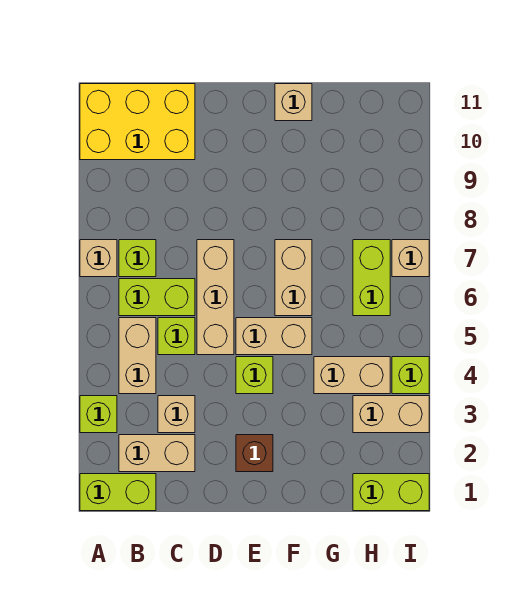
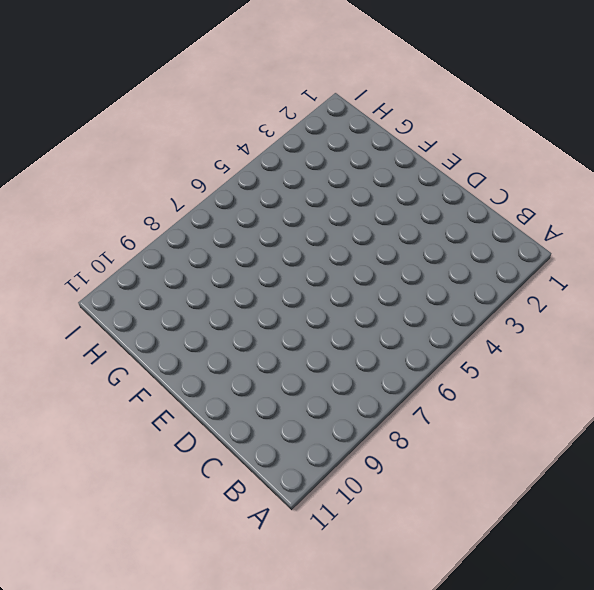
none -> lime brick A1:B1 level 1
none -> lime brick A3 level 1
none -> tan brick A7 level 1

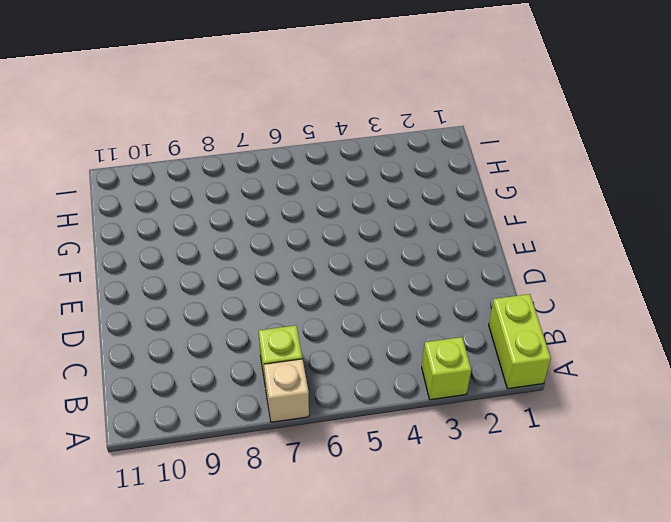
none -> yellow brick A10:C11 level 1
none -> tan brick B2:C2 level 1
none -> tan brick B4:B5 level 1

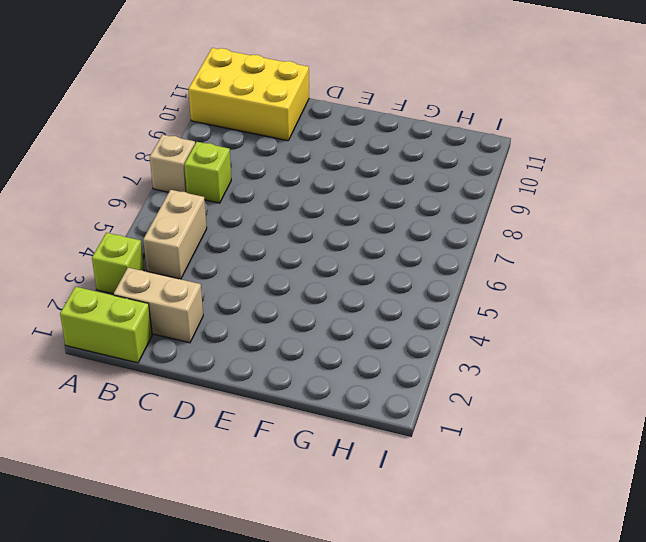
none -> lime brick B6:C6 level 1
none -> tan brick C3 level 1
none -> lime brick C5 level 1

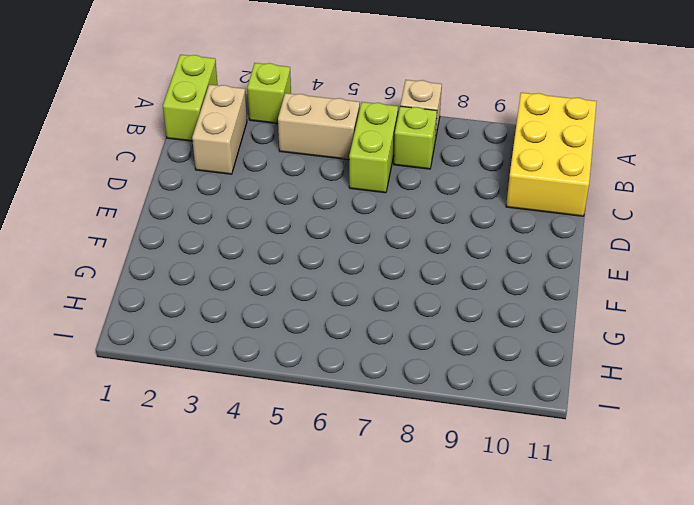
none -> tan brick C3 level 1
none -> lime brick C5 level 1
none -> tan brick D5:D7 level 1

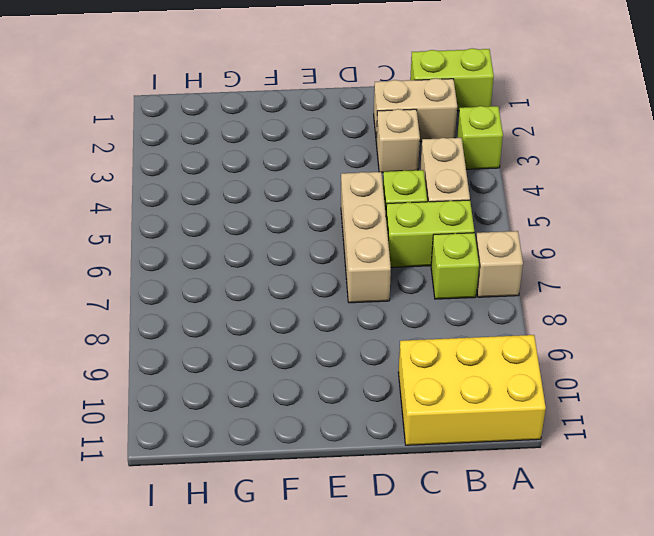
none -> brown brick E2 level 1
none -> lime brick E4 level 1
none -> tan brick E5:F5 level 1

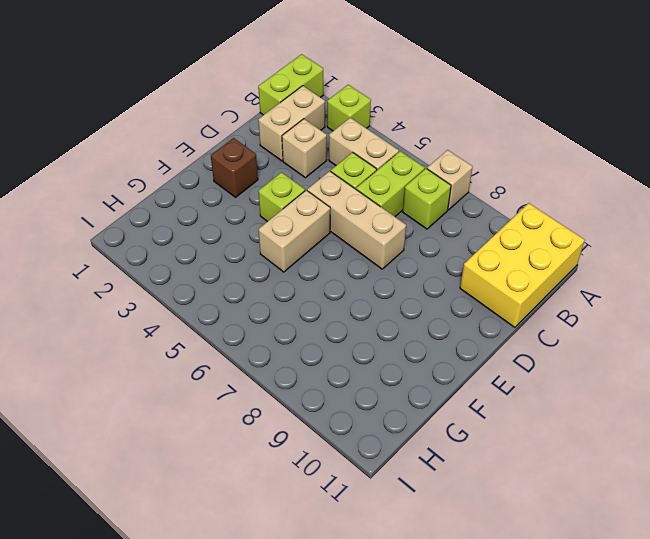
none -> tan brick F6:F7 level 1
none -> tan brick F11 level 1
none -> tan brick G4:H4 level 1

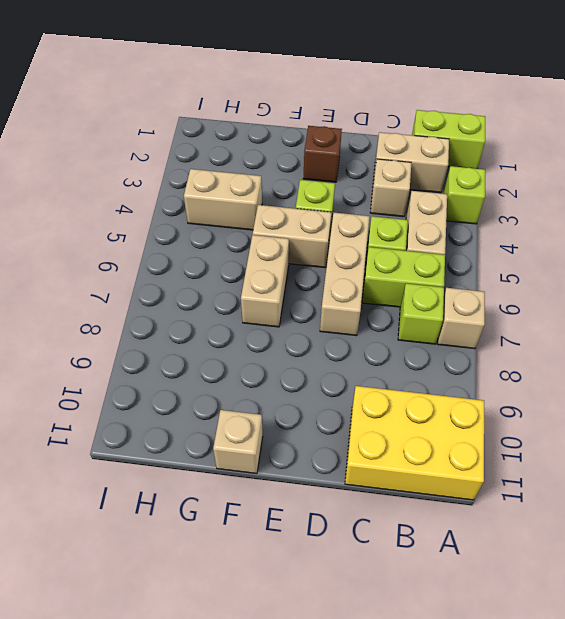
none -> lime brick H1:I1 level 1
none -> tan brick H3:I3 level 1
none -> lime brick H6:H7 level 1

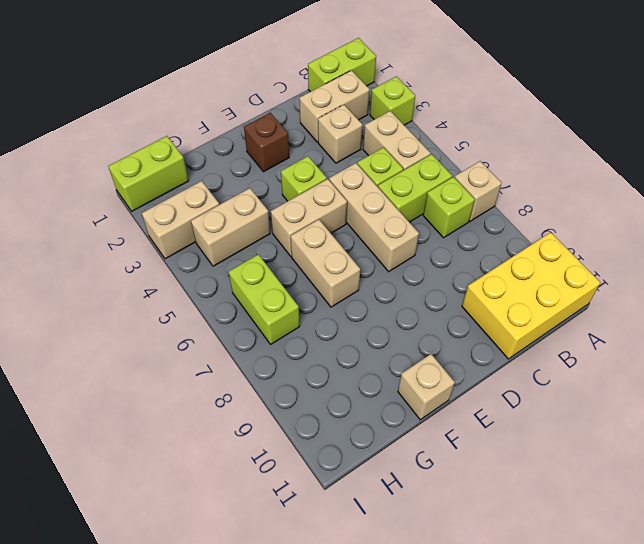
none -> lime brick I4 level 1
none -> tan brick I7 level 1

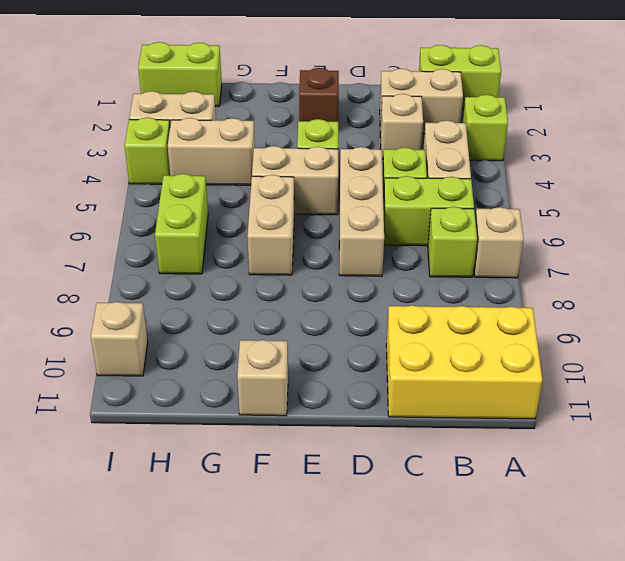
tan brick I10 level 1 -> tan brick I7 level 1

